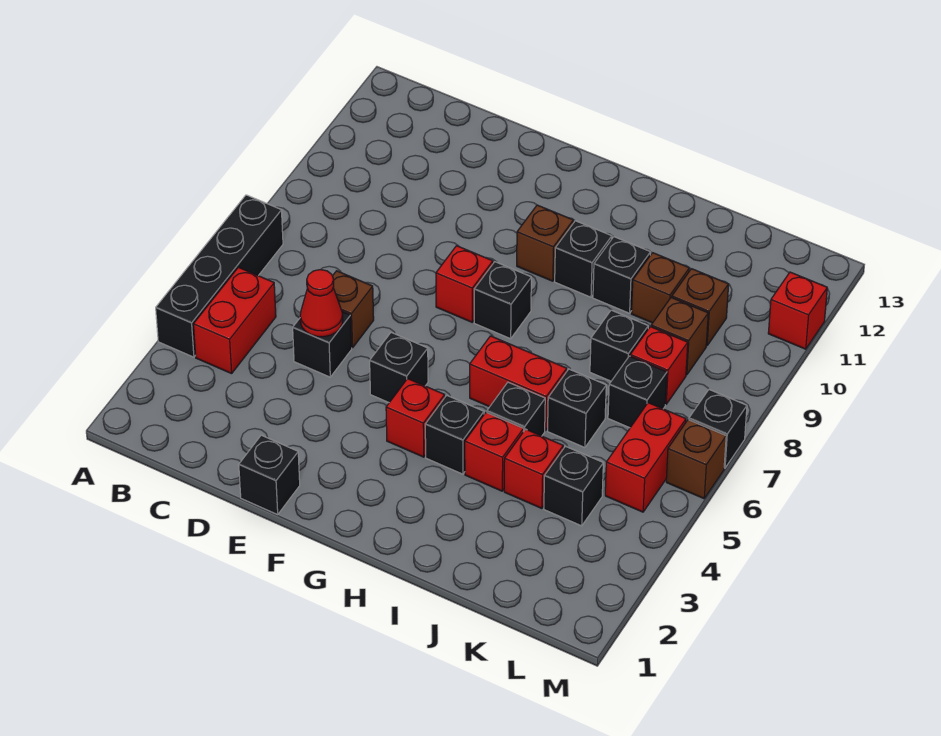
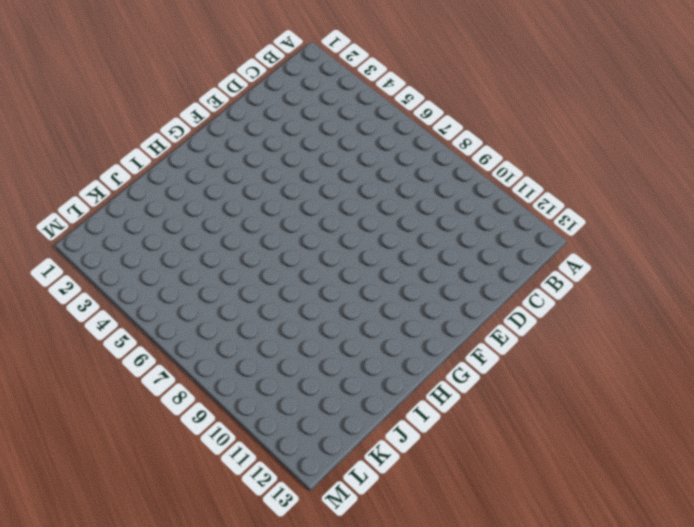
none -> black brick A4:A7 level 1
none -> red brick B4:B5 level 1
none -> black brick D5 level 1
none -> brown brick D6 level 1

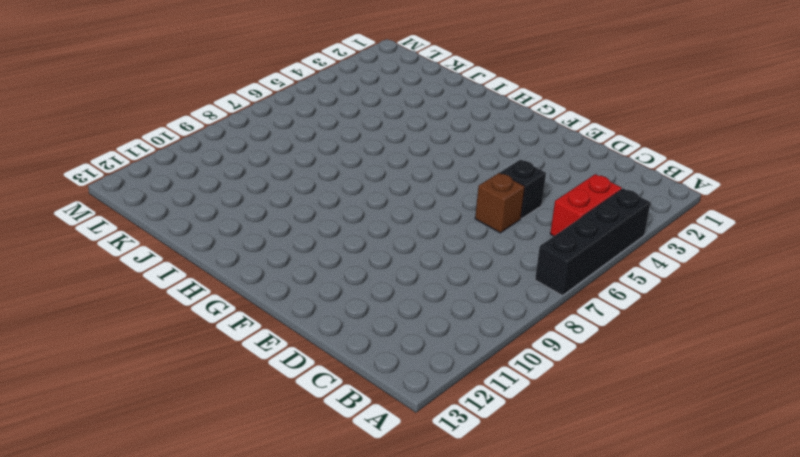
none -> black brick E1 level 1
none -> black brick F5 level 1
none -> red brick F8 level 1
none -> red brick G4 level 1

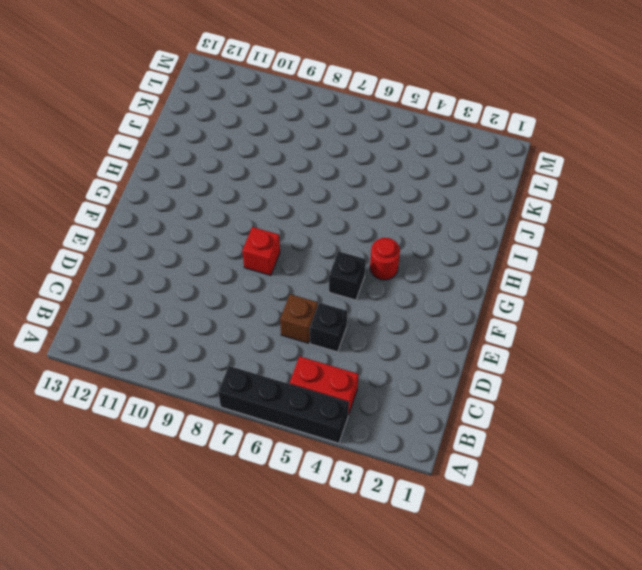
red round brick G4 level 1 -> red brick G4 level 1
none -> black brick E1 level 1
none -> black brick G8 level 1
none -> brown brick G10 level 1
none -> black brick H4 level 1

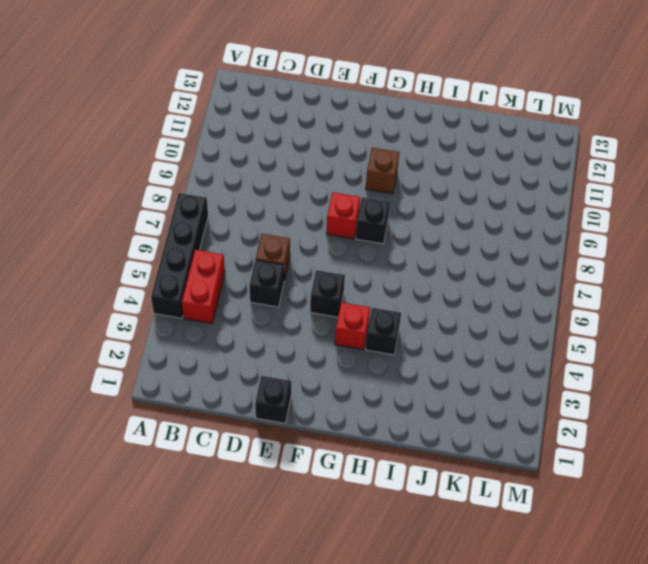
none -> red brick H6:I6 level 1
none -> black brick H10 level 1
none -> red brick I4 level 1
none -> black brick I5 level 1

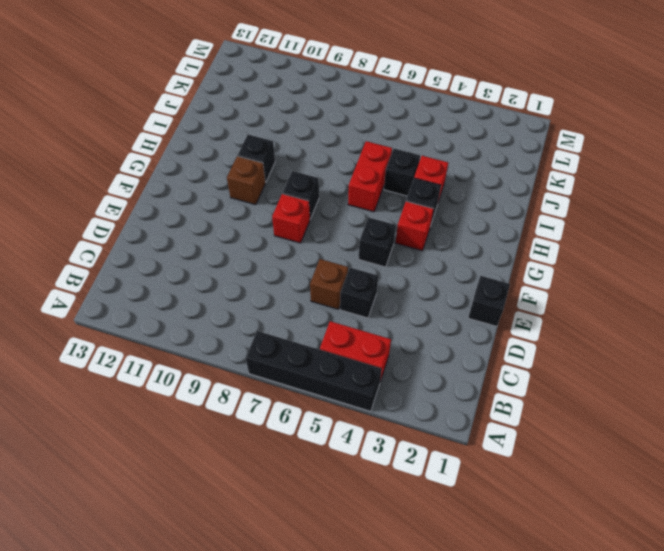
none -> black brick I10 level 1
none -> red brick J4 level 1
none -> black brick J6 level 1
none -> black brick J8 level 1

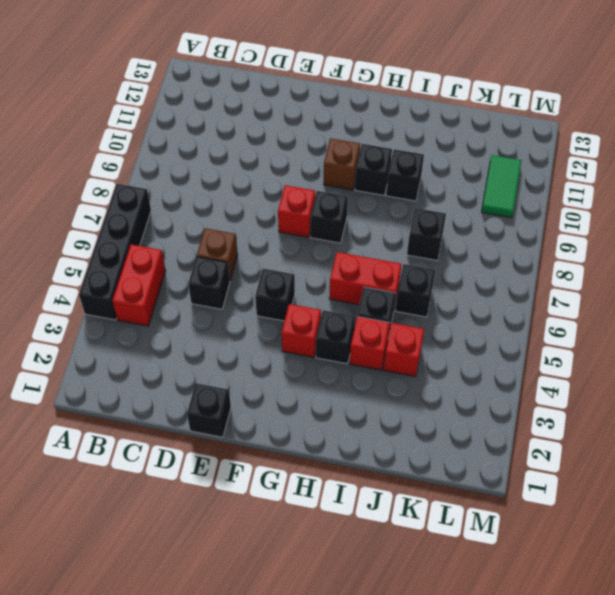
green tile L10:L11 level 1 -> none
none -> brown brick J10 level 1
none -> black brick K4 level 1
none -> black brick K7 level 1
none -> red brick K8 level 1

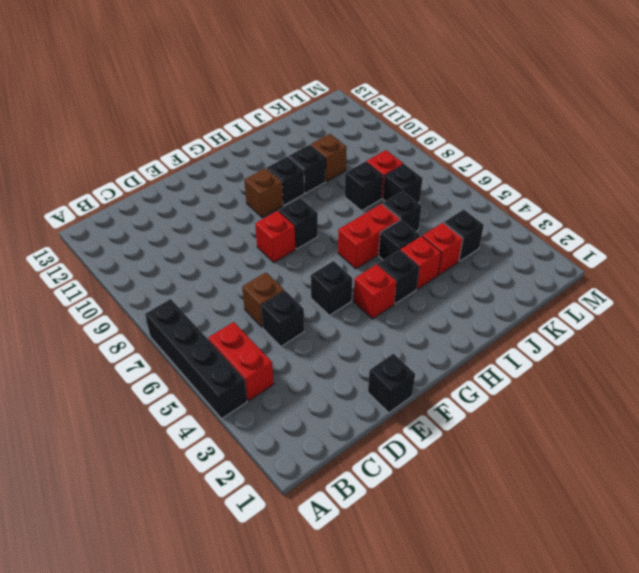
none -> brown brick K9 level 1
none -> brown brick K10 level 1
none -> red brick L5:L6 level 1
none -> brown brick M6 level 1

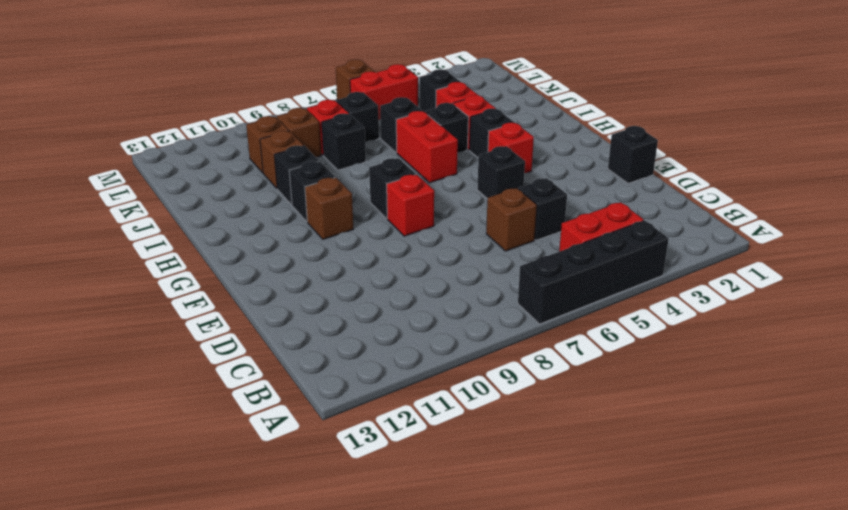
none -> black brick M7 level 1
none -> red brick M11 level 1
none -> red cone D5 level 2

